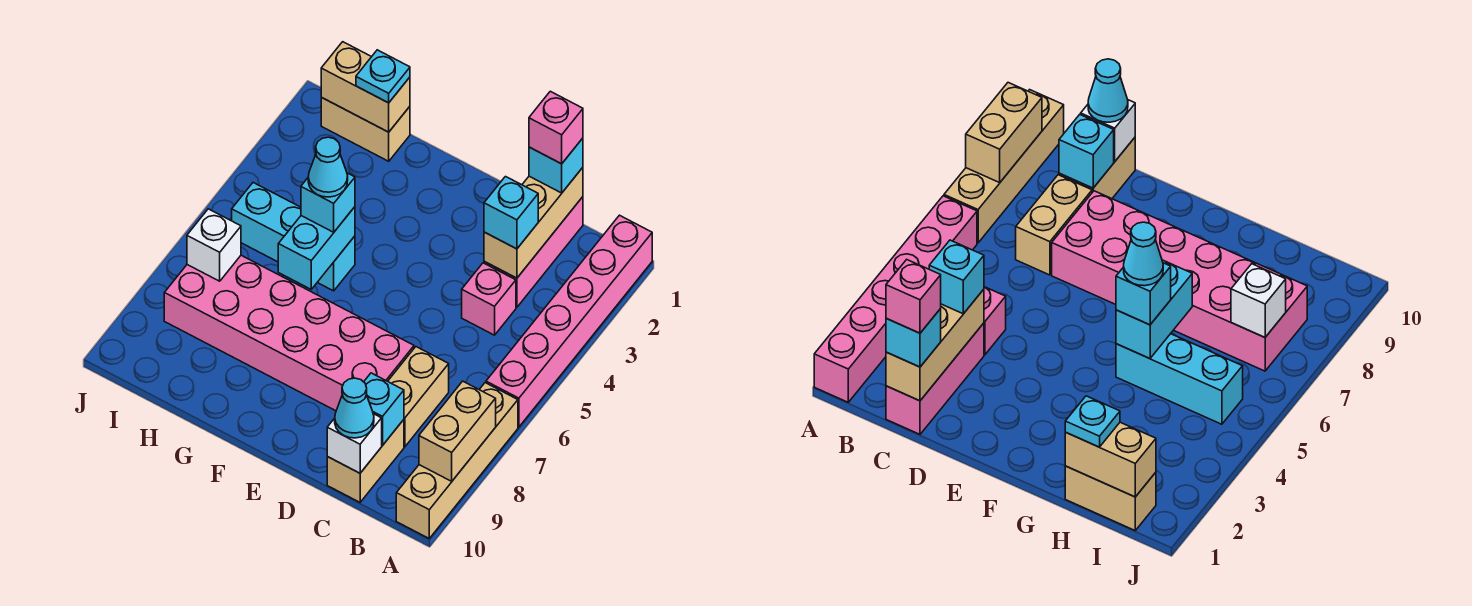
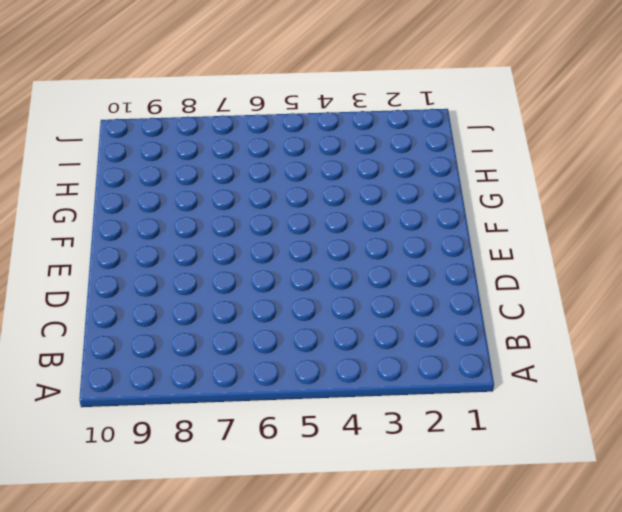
none -> pink brick A1:A6 level 1
none -> tan brick A7:A10 level 1
none -> pink brick C1:C3 level 1

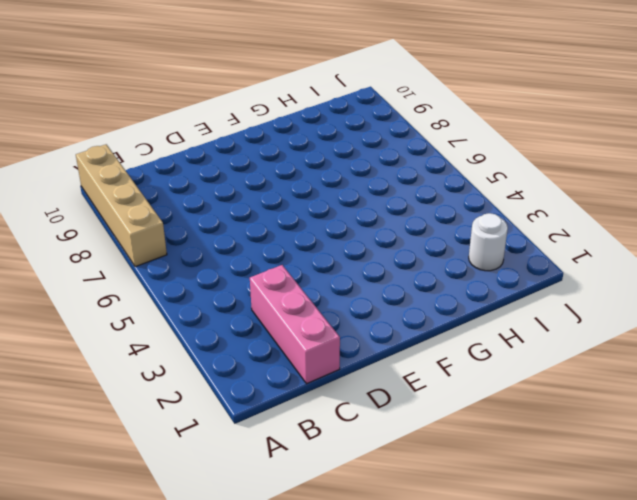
white round brick I2 level 1 -> none
none -> pink brick A1:A6 level 1
none -> pink brick C4 level 1
none -> tan brick C7:C8 level 1

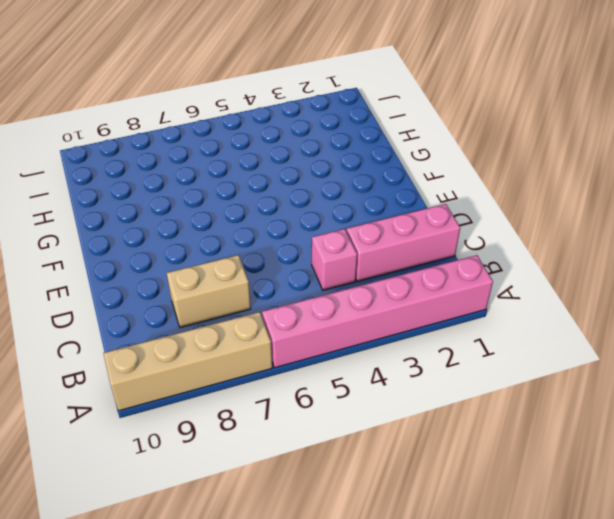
none -> tan brick C9:C10 level 1
none -> pink brick D7:I8 level 1
none -> cyan brick G5:I5 level 1

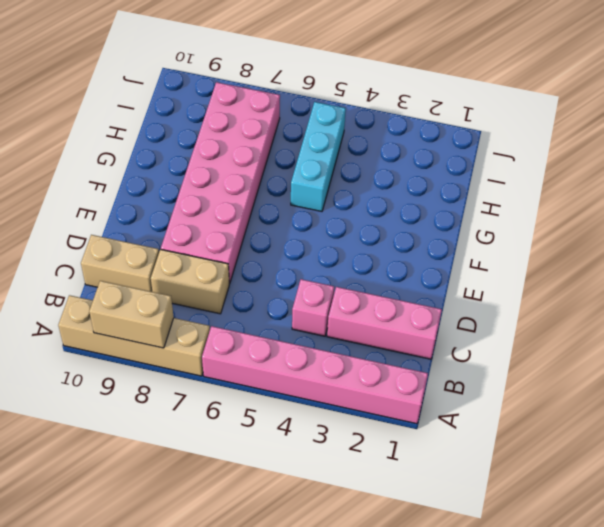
none -> tan brick H1:I1 level 1
none -> tan brick C1:C3 level 2
none -> cyan brick C9 level 2

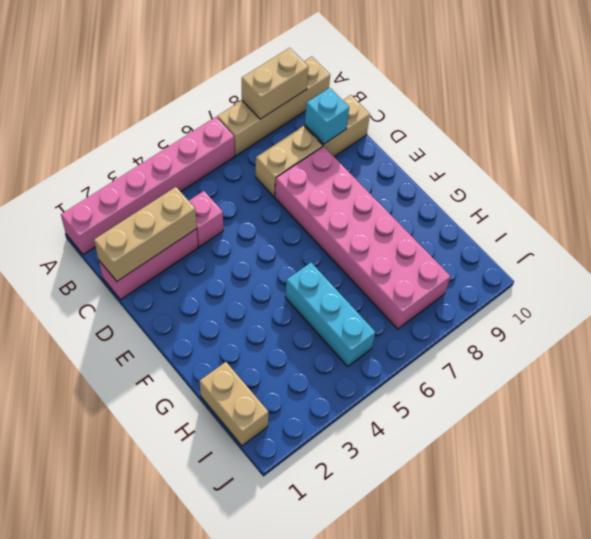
none -> white brick C10 level 2
none -> cyan brick G5:G6 level 2
none -> tan brick H1:I1 level 2

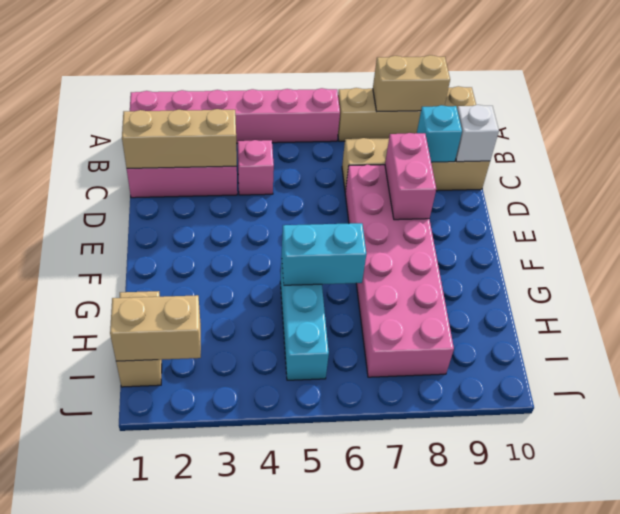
pink brick D8:E8 level 2 -> none
tan brick I1:I2 level 2 -> tan brick H1:I1 level 2
none -> white brick I7 level 2
none -> cyan brick C1 level 3
none -> cyan brick C3 level 3

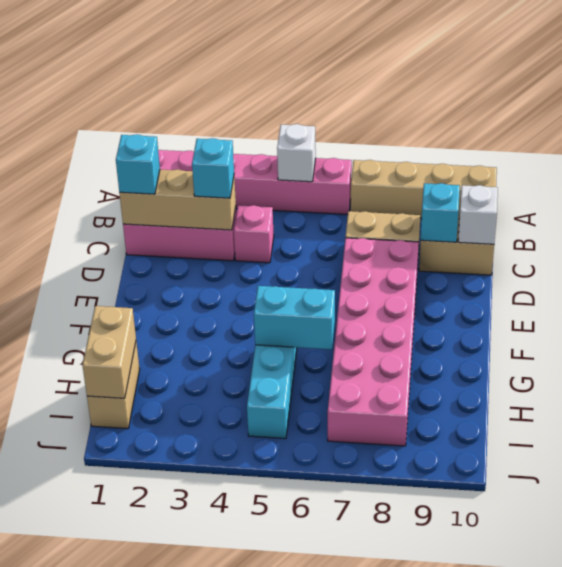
white brick A5 level 2 -> white brick I7 level 2
none -> tan brick A8:A9 level 2
none -> cyan cone C10 level 3
none -> cyan brick G5 level 3

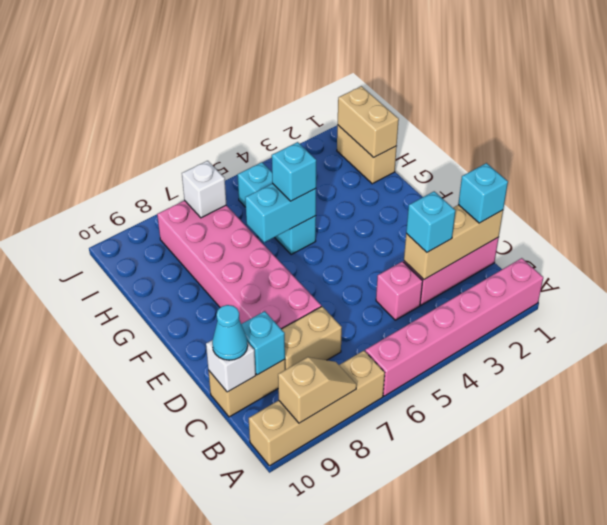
tan slope A8:A9 level 2 top 9 -> tan brick A8:A9 level 2
none -> cyan plate H1 level 3
none -> pink brick C1 level 4
none -> cyan cone G5 level 4

